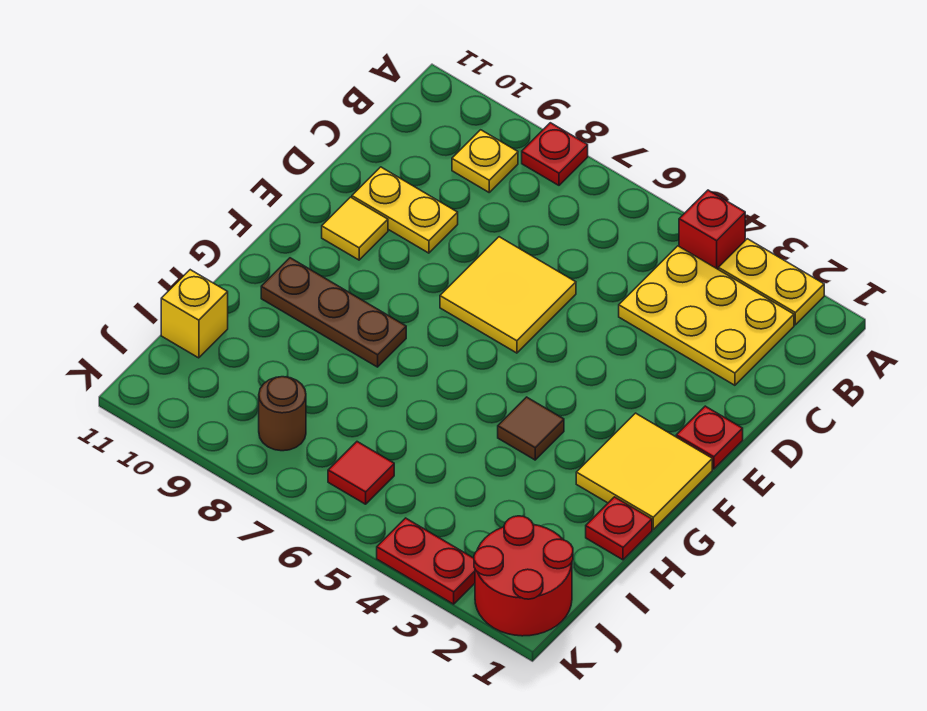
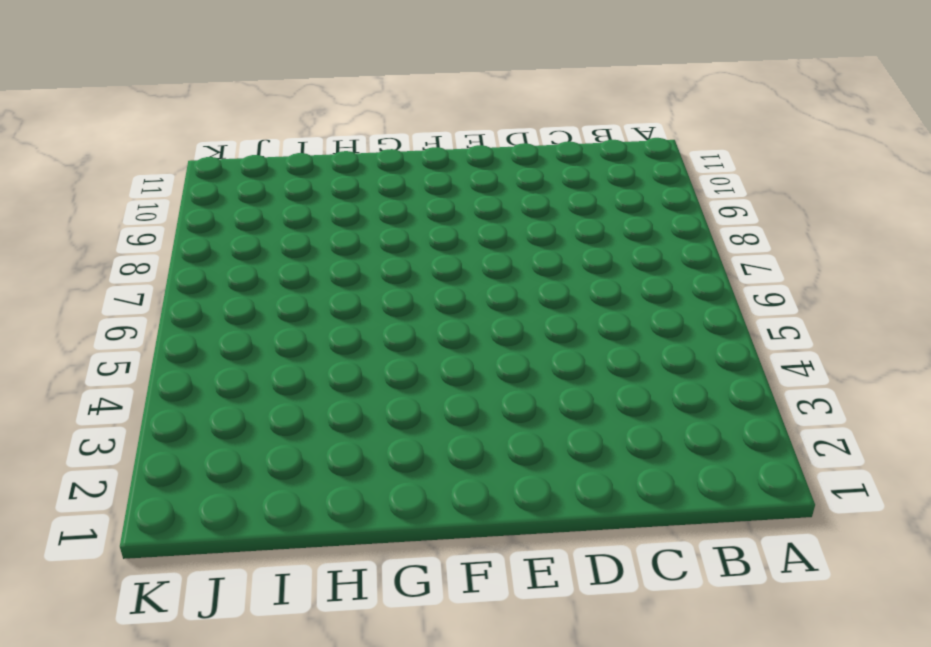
none -> yellow plate A2:A3 level 1
none -> red brick A4 level 1
none -> red plate A8 level 1

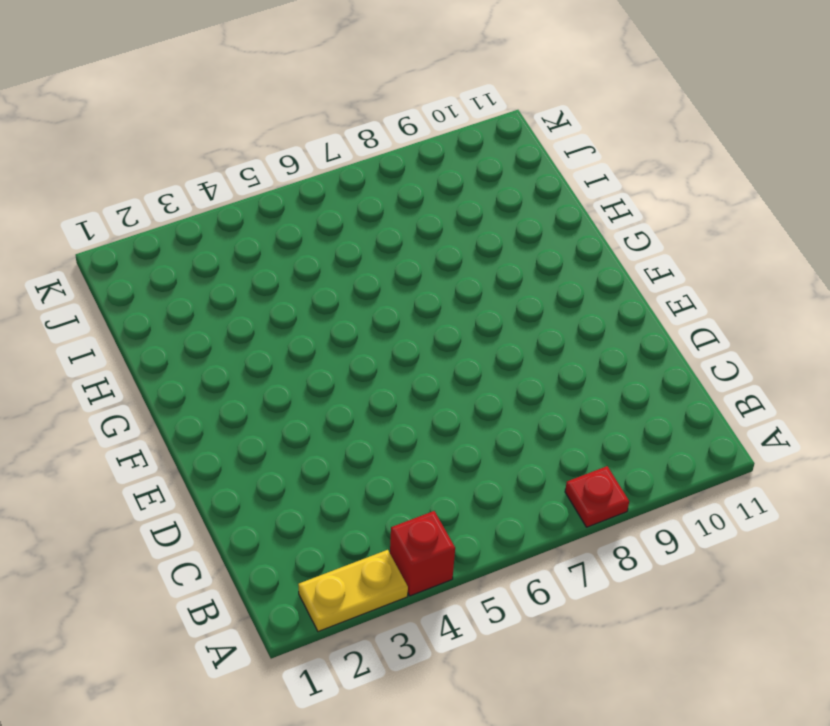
none -> yellow plate B2:C4 level 1
none -> yellow plate B9 level 1
none -> yellow tile D6:E7 level 1

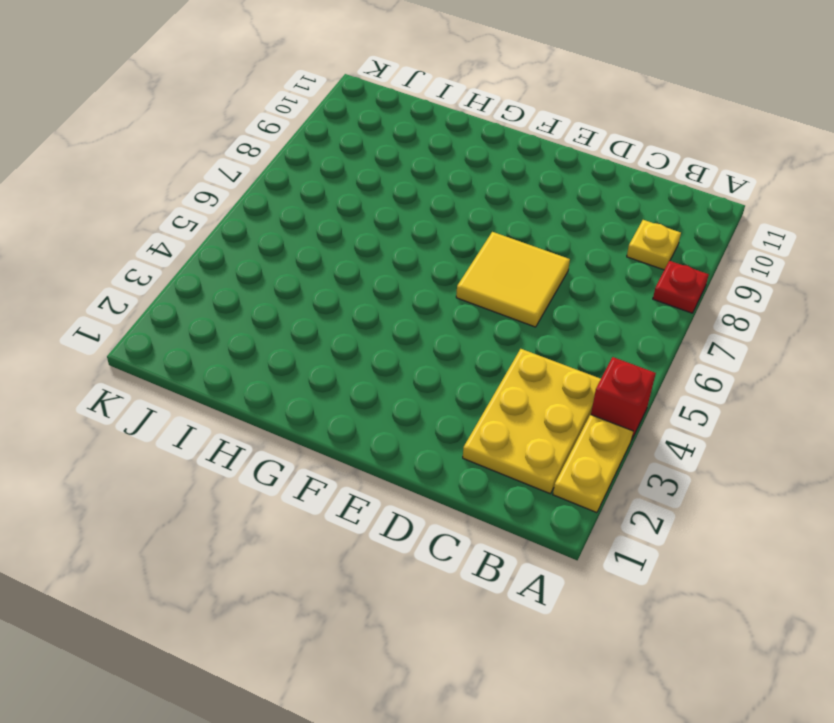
none -> yellow plate D9:D10 level 1
none -> red plate E1 level 1
none -> yellow tile E10 level 1

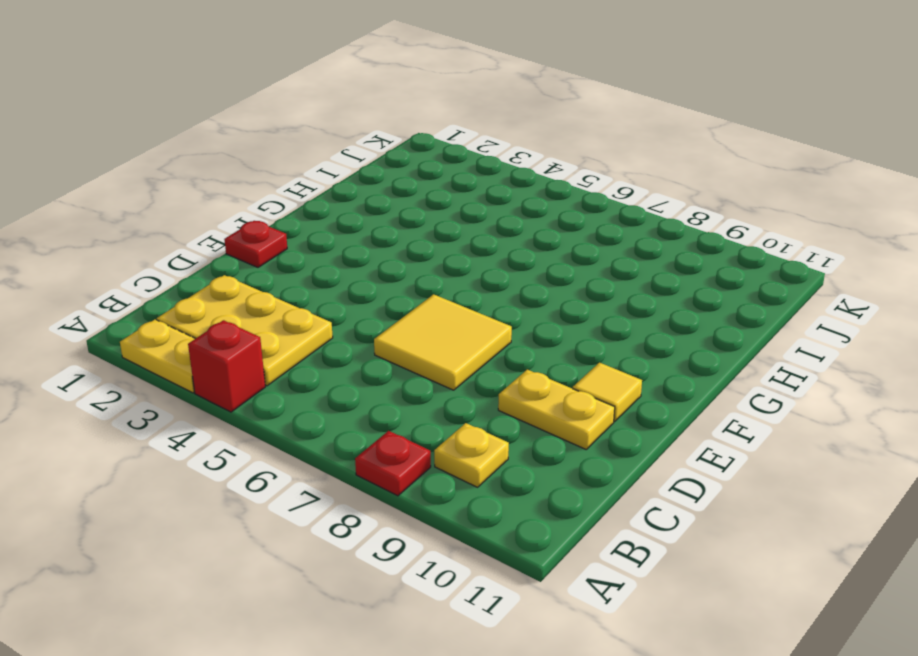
none -> yellow tile F1:G2 level 1
none -> brown tile G4 level 1
none -> brown plate G8:G10 level 1

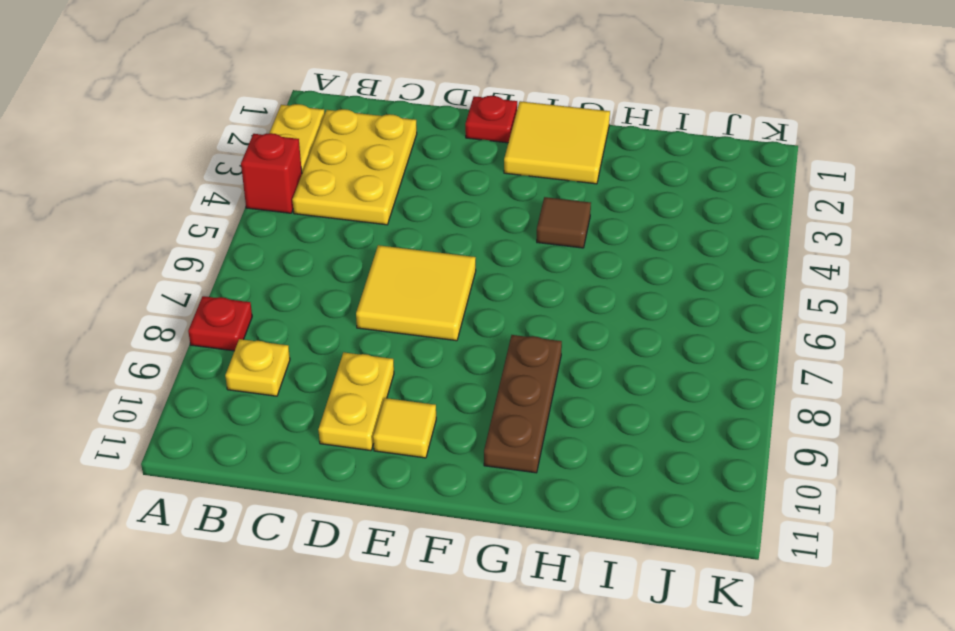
none -> red plate H1 level 1
none -> yellow brick I11 level 1
none -> red round brick J1:K2 level 1

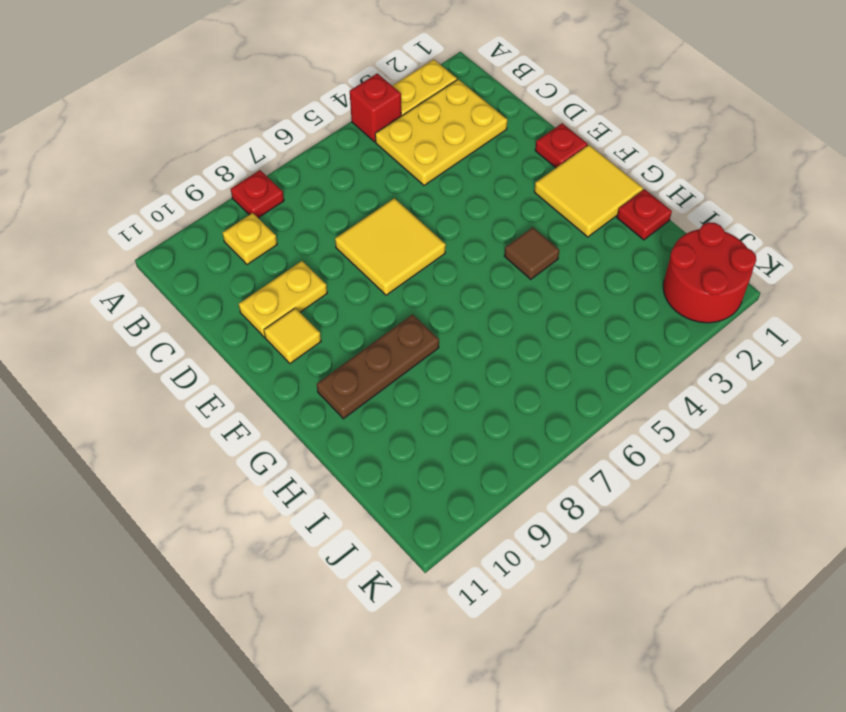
none -> yellow brick I11 level 1
none -> red tile J6 level 1
none -> brown round brick J8 level 1

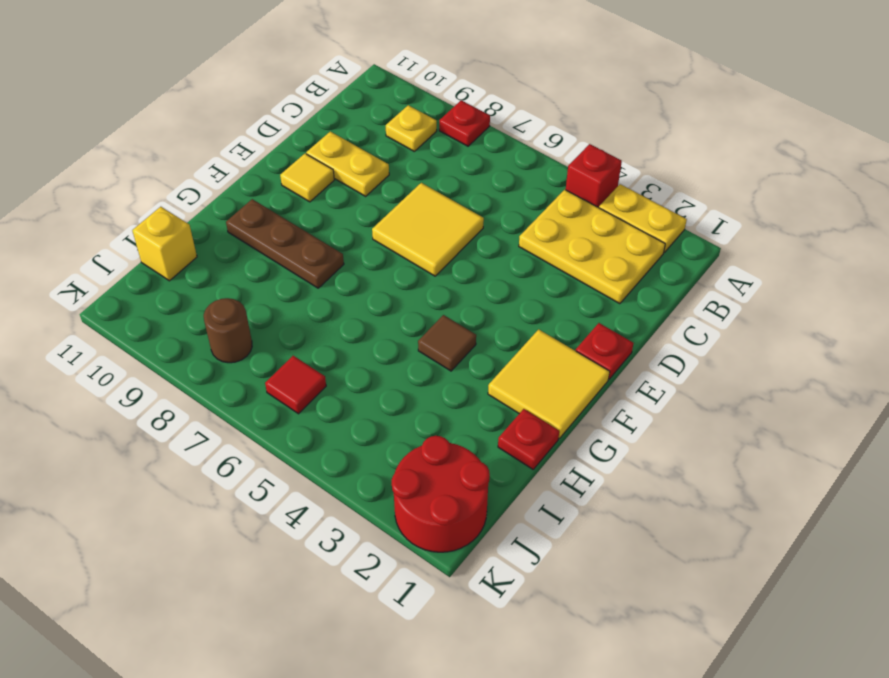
none -> red plate K3:K4 level 1

